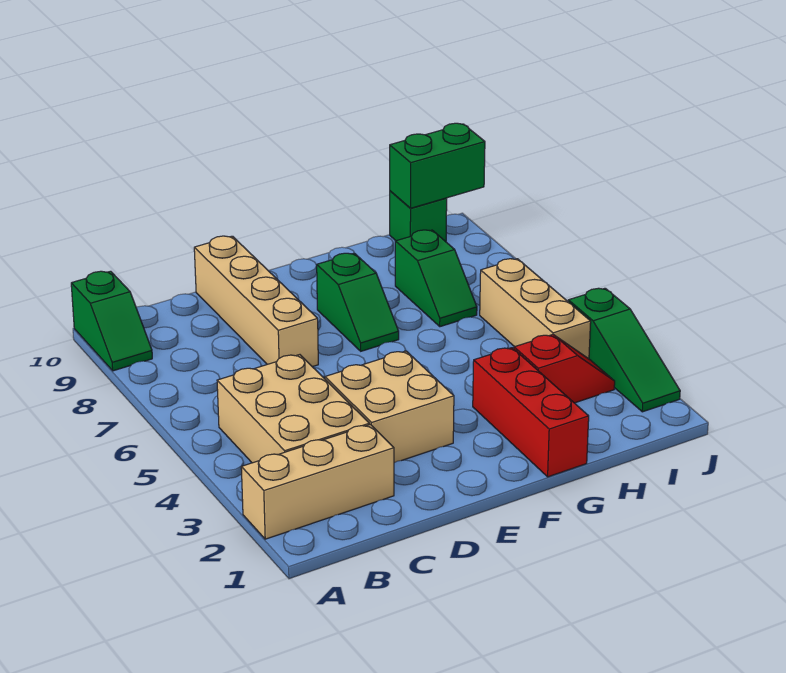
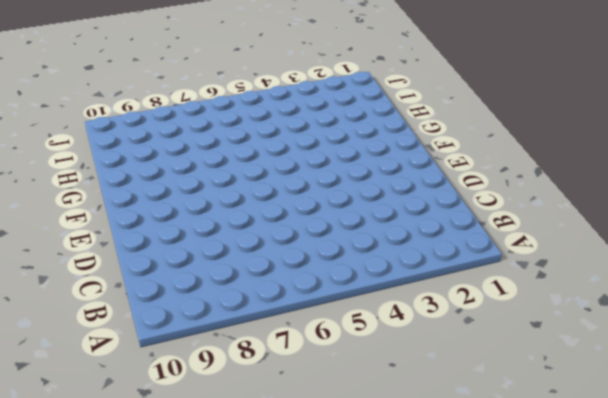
none -> tan brick A2:C2 level 1
none -> green slope A9:A10 level 1 top 10
none -> tan brick B3:C5 level 1

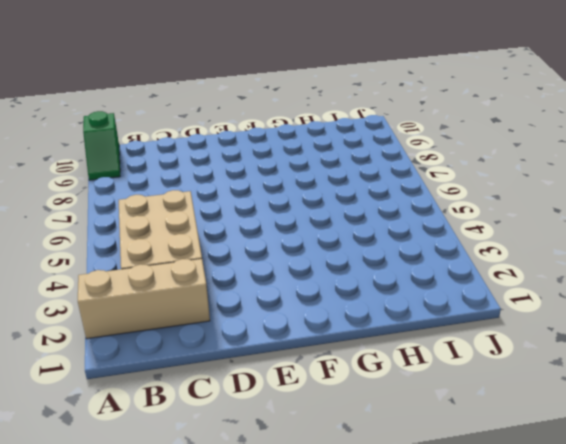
none -> tan brick D3:E4 level 1
none -> tan brick D7:D10 level 1
none -> green slope F7:F8 level 1 top 8

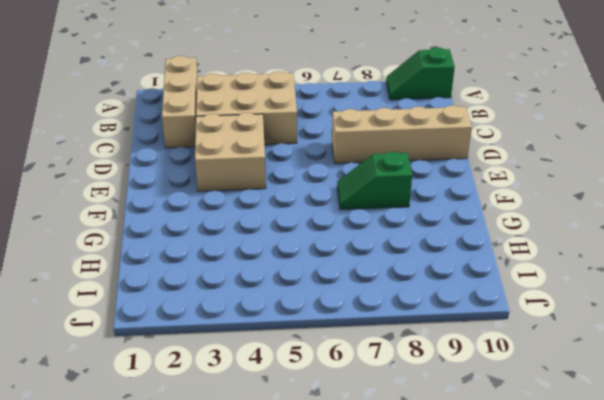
none -> red brick G1:G3 level 1
none -> red slope H3:I3 level 1 top H
none -> green slope H7:H8 level 1 top 8

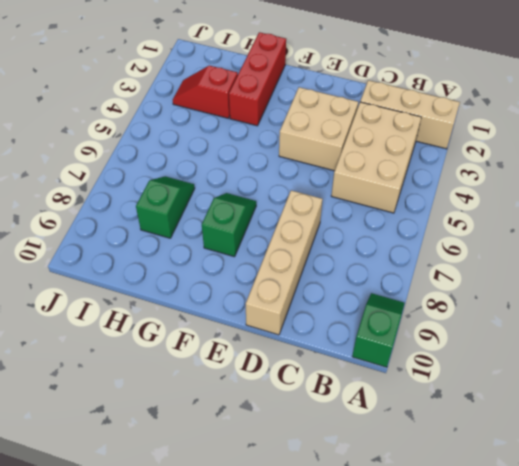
none -> tan brick I4:I6 level 1
none -> green brick I10 level 1
none -> green slope J2:J4 level 1 top 4

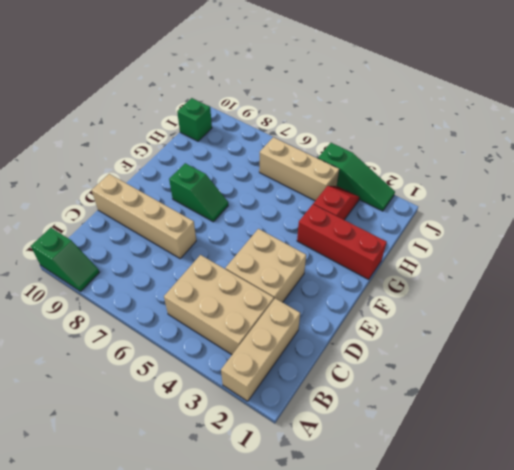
none -> green slope H7:H8 level 1 top 8
none -> green brick I10:J10 level 2

